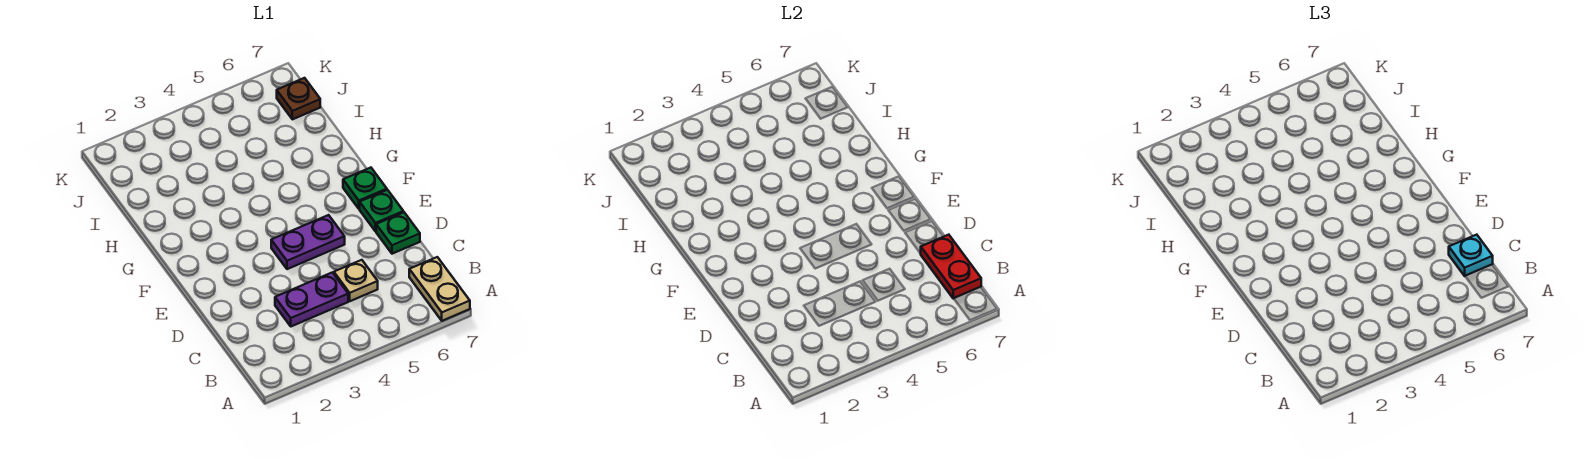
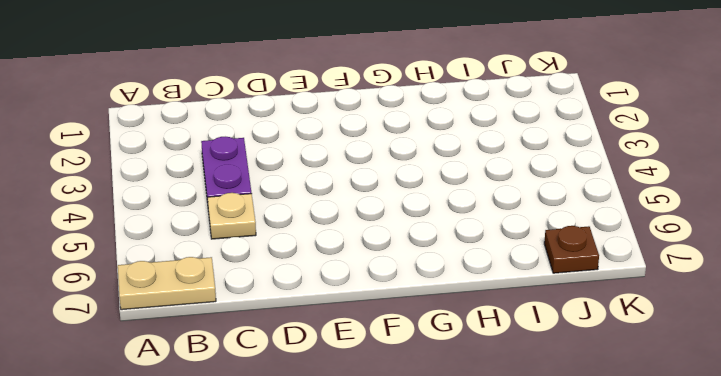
none -> green plate D7 level 1
none -> purple plate E4:E5 level 1

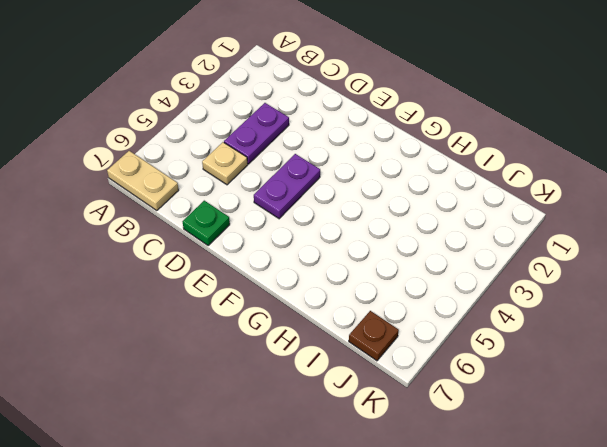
none -> green plate E7 level 1
none -> green plate F7 level 1

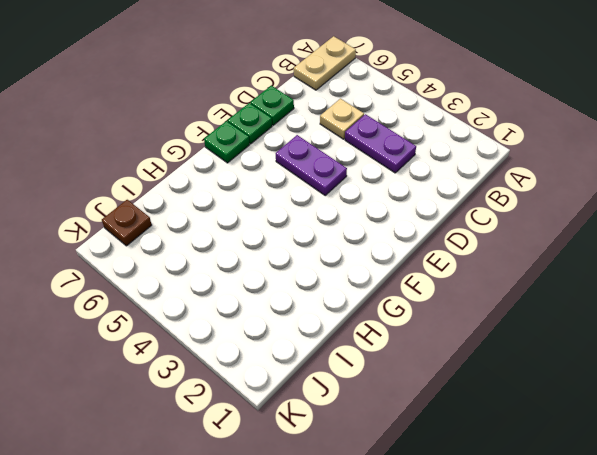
none -> red plate B7:C7 level 2
none -> cyan plate C7 level 3

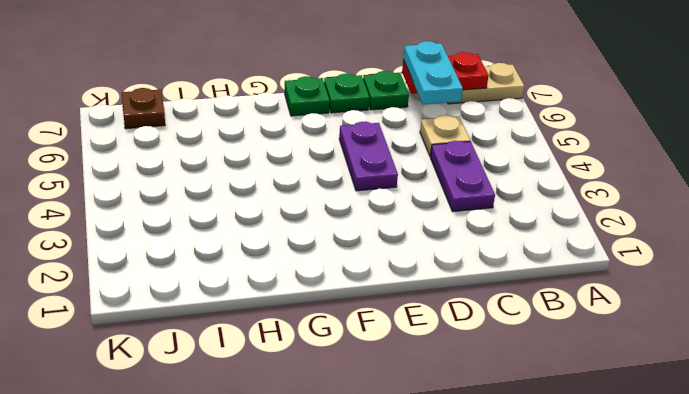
cyan plate C6:C7 level 3 -> cyan plate C7 level 3

